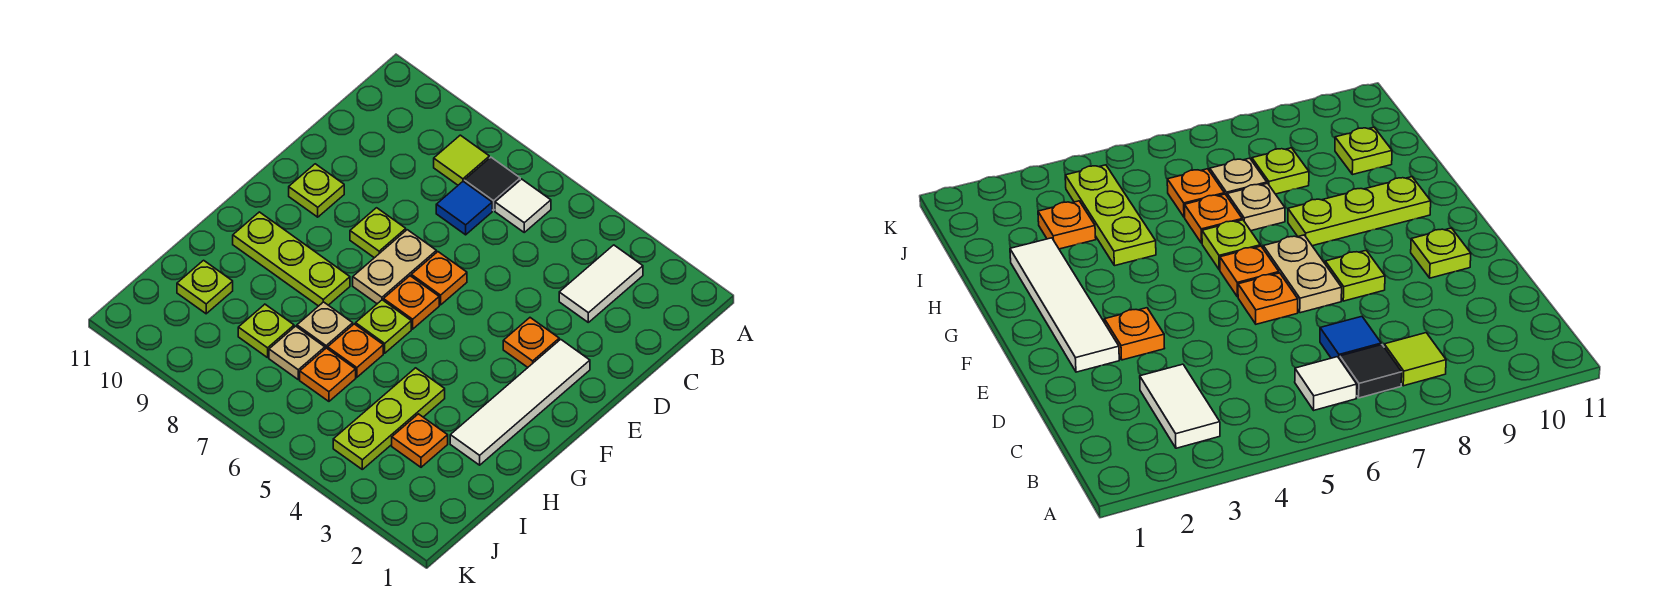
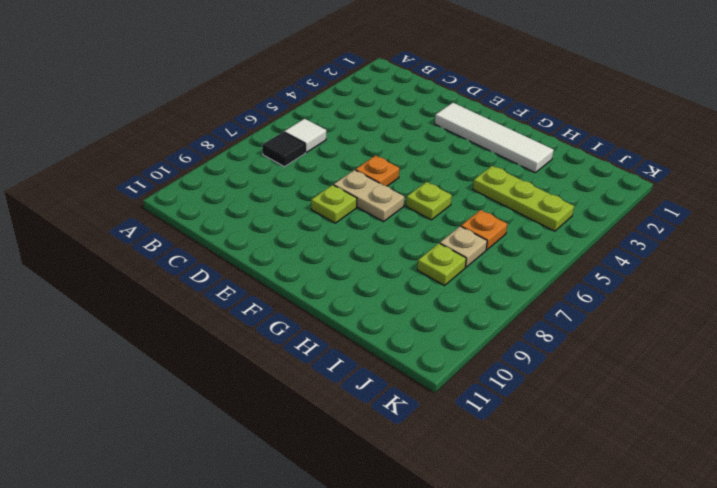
none -> white tile B3:C3 level 1
none -> lime tile B8 level 1
none -> blue tile C7 level 1

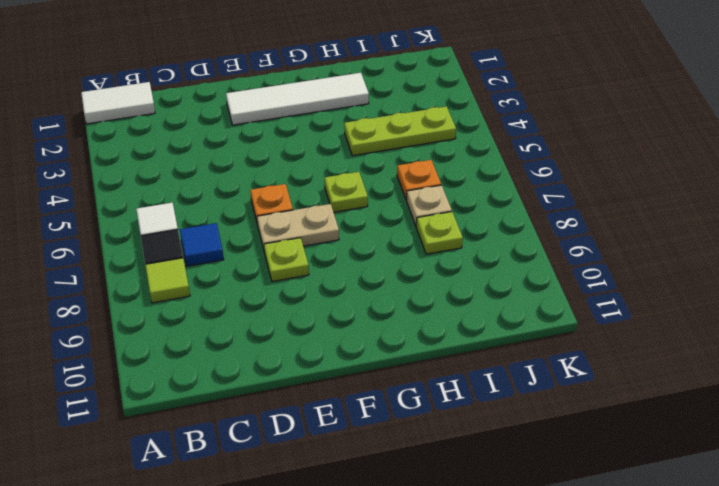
white tile A1:B1 level 1 -> white tile B3:C3 level 1
none -> orange plate E3 level 1
none -> lime plate E10 level 1
none -> orange plate F6 level 1

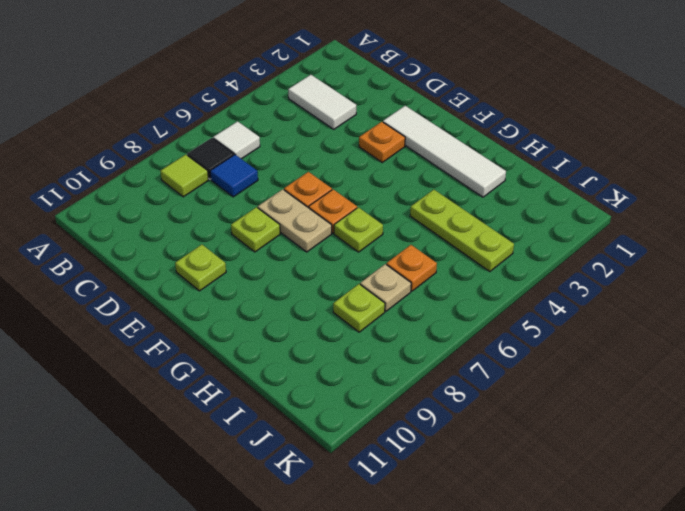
none -> lime plate G8:G10 level 1
none -> orange plate H6 level 1
none -> tan plate H7 level 1

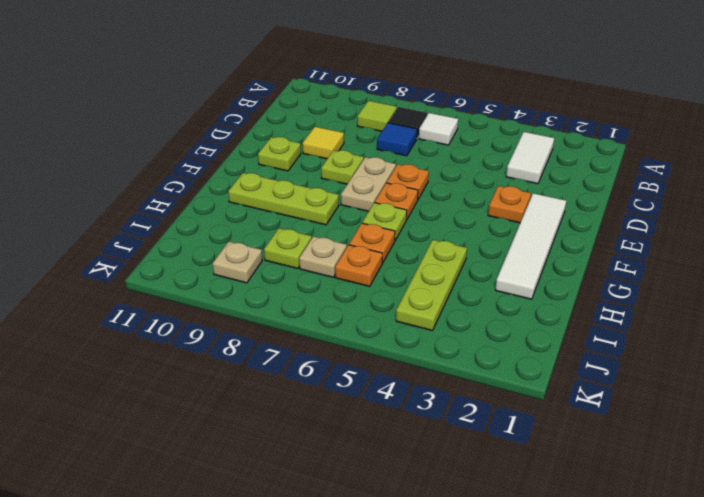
yellow tile D9 level 1 -> none
tan plate J9 level 1 -> tan plate H7 level 1
none -> orange plate I3 level 1
none -> lime plate I10 level 1

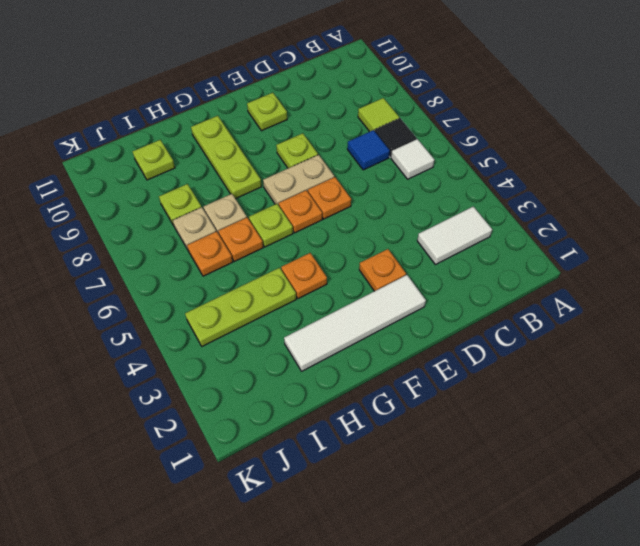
orange plate G4 level 1 -> orange plate I3 level 1

